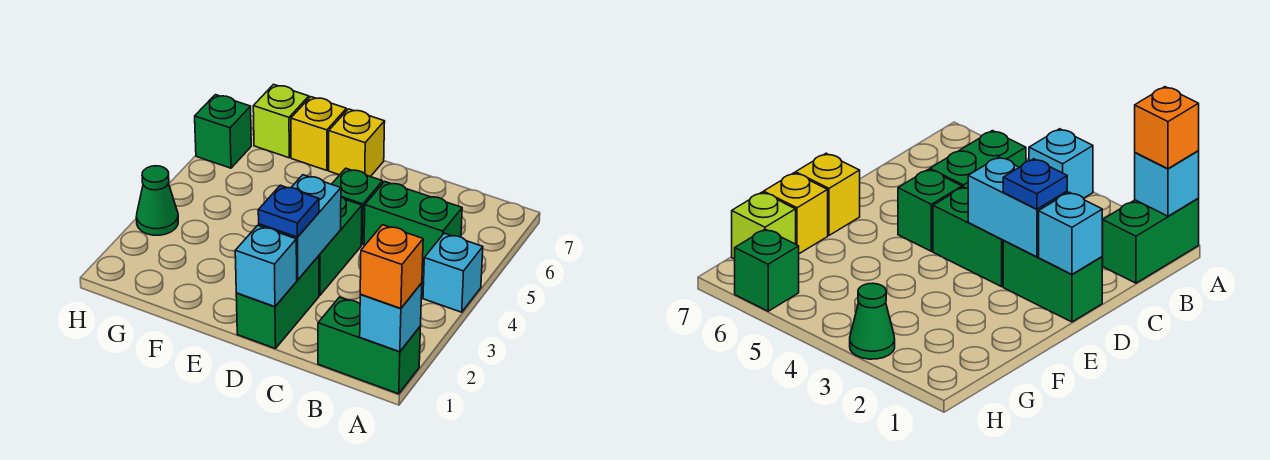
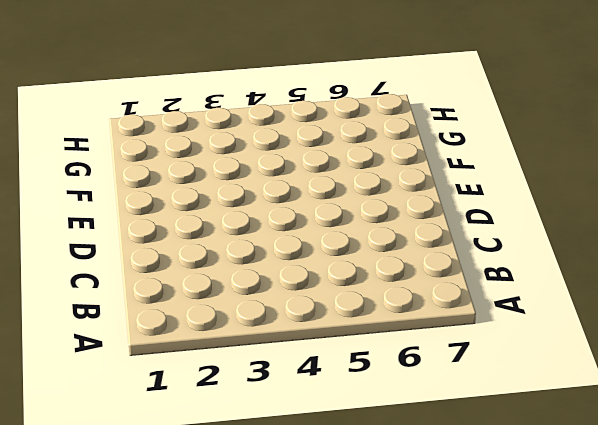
none -> green brick A1:B1 level 1
none -> cyan brick A4 level 1
none -> green brick B5:C5 level 1

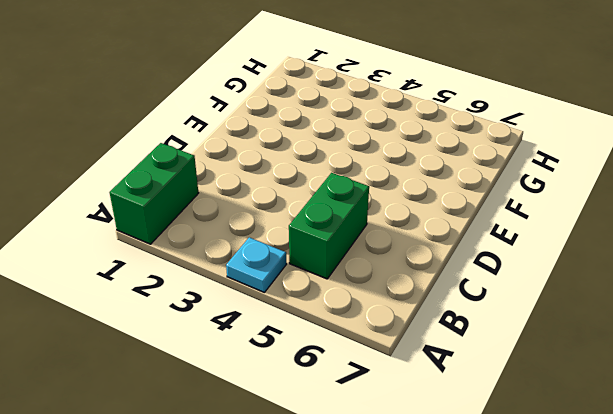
cyan plate A4 level 1 -> cyan brick A4 level 1
none -> green brick D1:D2 level 1
none -> green brick D3:D4 level 1
none -> green brick D5 level 1

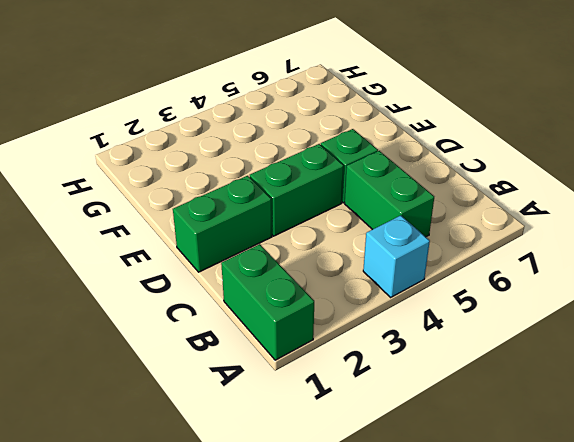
none -> yellow brick E7 level 1
none -> yellow brick F7 level 1
none -> lime brick G7 level 1

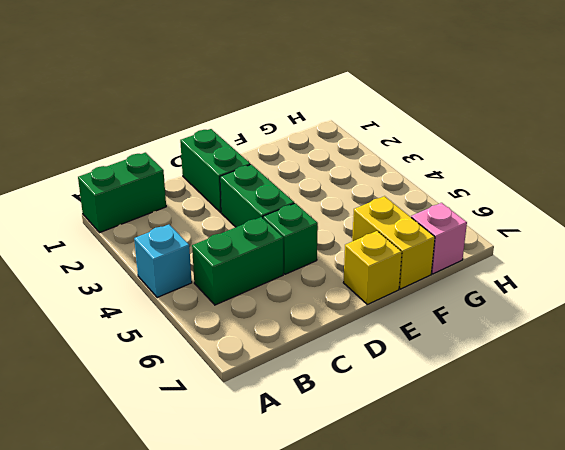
yellow brick F6:F7 level 1 -> yellow brick F7 level 1
pink brick G7 level 1 -> lime brick G7 level 1
none -> green cone H3 level 1
none -> green brick H6 level 1
none -> cyan brick A1 level 2

